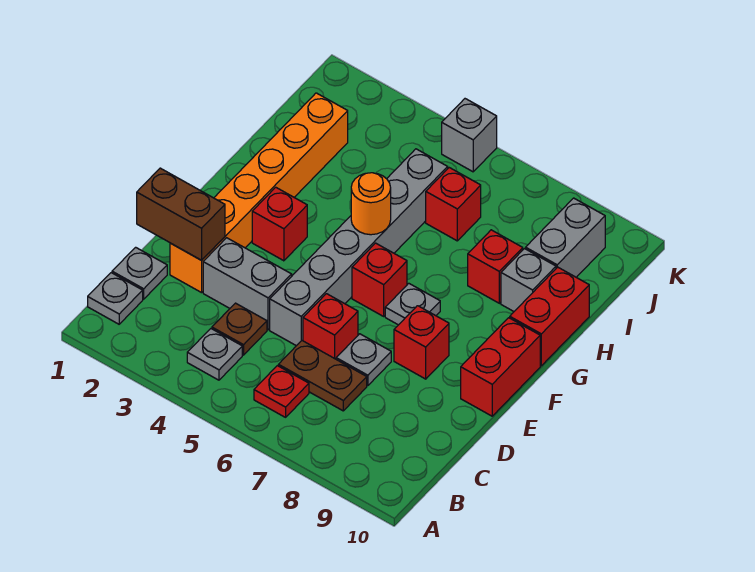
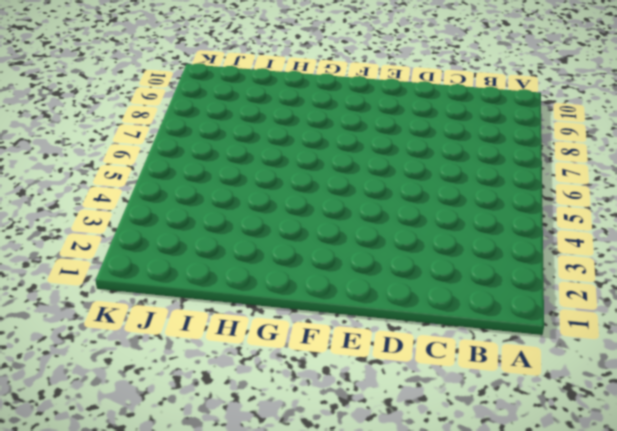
none -> grey plate B1 level 1
none -> grey plate B4 level 1
none -> red plate B6 level 1

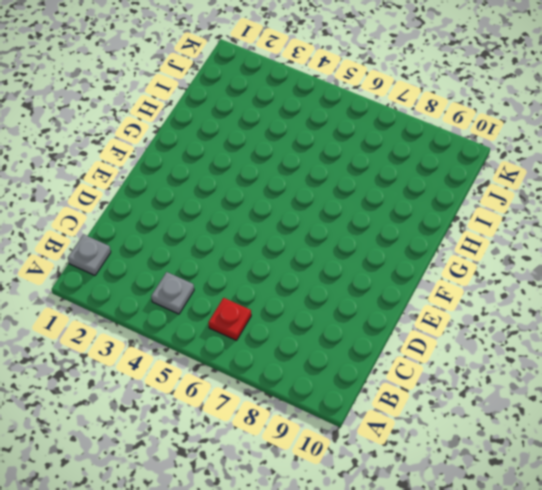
none -> grey plate C1 level 1
none -> brown plate C4 level 1
none -> brown plate C6:C7 level 1

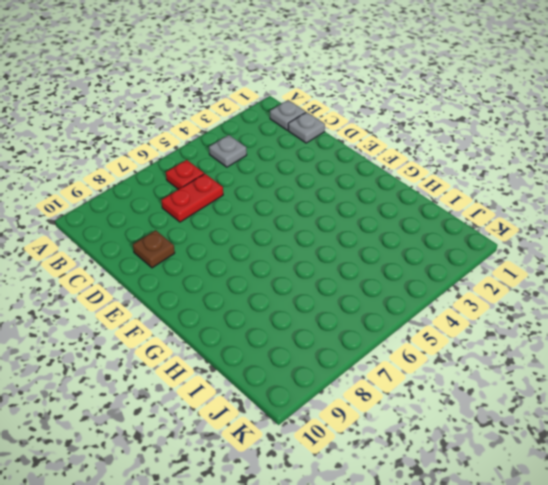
red plate C6:C7 level 1 -> brown plate C6:C7 level 1
brown plate D9 level 1 -> brown plate C4 level 1
none -> orange brick D2:I2 level 1
none -> grey brick D3:D4 level 1
none -> grey brick D5:I5 level 1

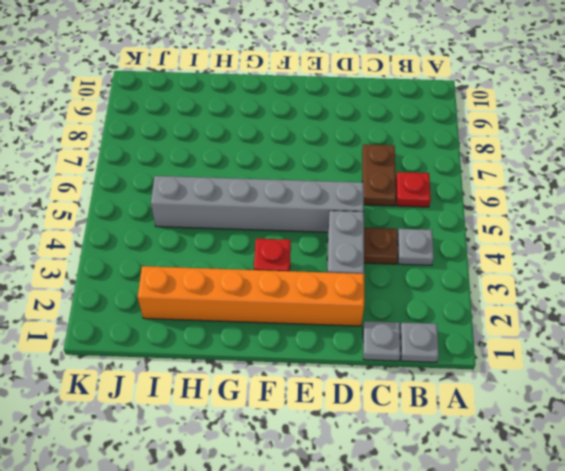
none -> red brick D6 level 1
none -> grey plate D7 level 1
none -> red brick E8 level 1

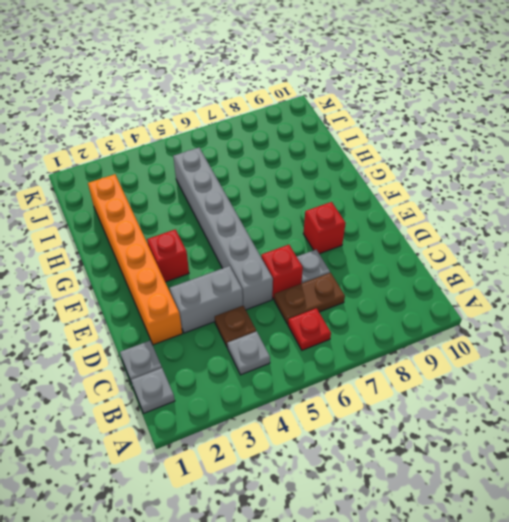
none -> red brick E10:F10 level 1
none -> red brick F6 level 1
none -> grey plate F7 level 1

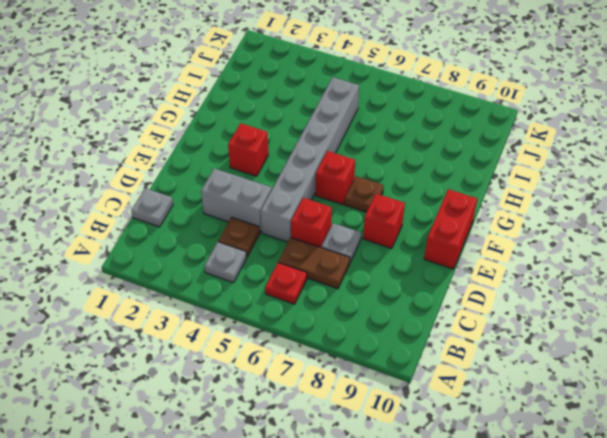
brown plate F7 level 1 -> grey plate F7 level 1
none -> grey plate B1 level 1
none -> orange brick D2:I2 level 1
none -> red brick G10:H10 level 1

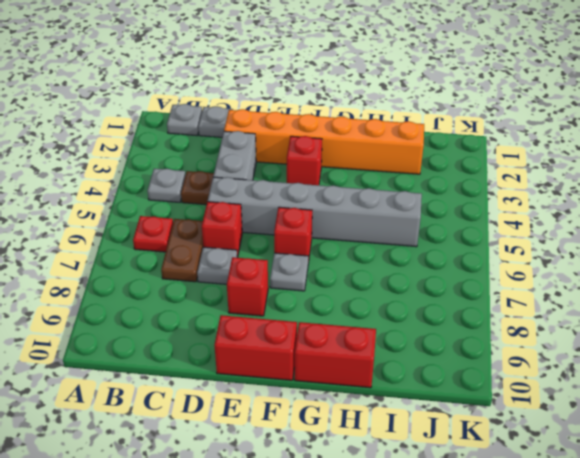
none -> red brick H8 level 1
none -> grey brick H9 level 1
none -> red brick I6 level 1

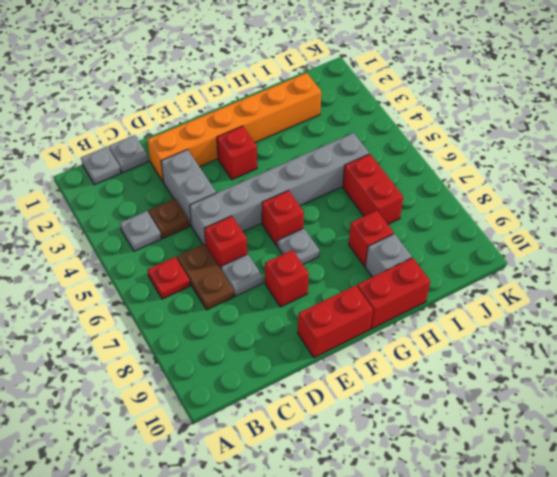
red brick I6:I7 level 1 -> red brick I6 level 1
none -> grey brick I9:J9 level 1
none -> grey brick K5 level 1
none -> brown brick D1:D2 level 2

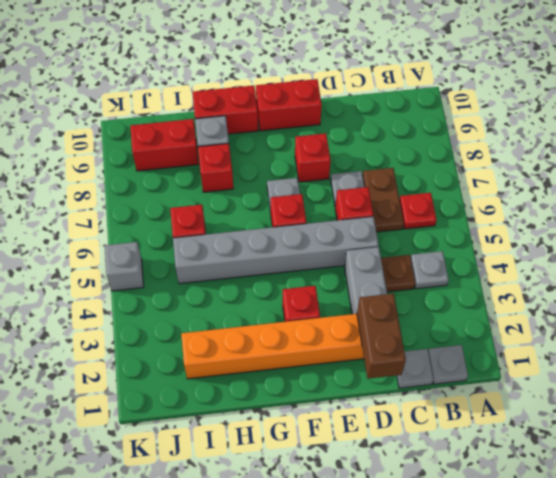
red brick I9:J9 level 1 -> grey brick I9:J9 level 1
none -> orange round brick G5 level 2

